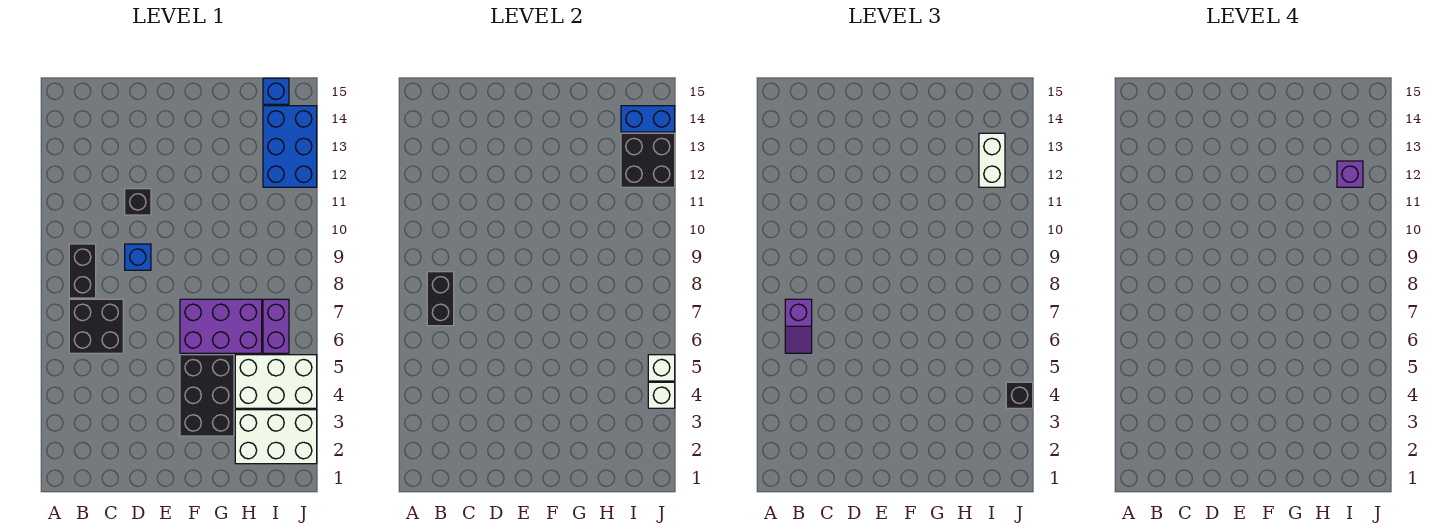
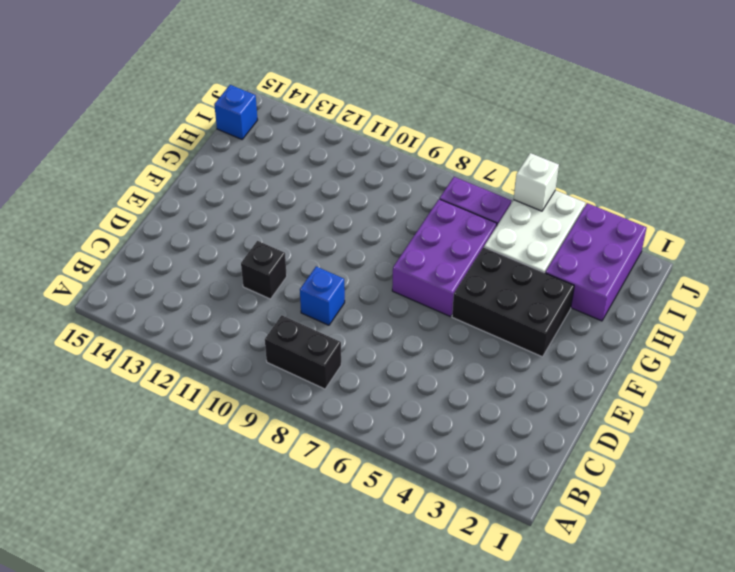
purple brick H2:J3 level 1 -> white brick H2:J3 level 1
none -> black brick B6:C7 level 1
none -> blue brick I12:J14 level 1
none -> black brick B7:B8 level 2

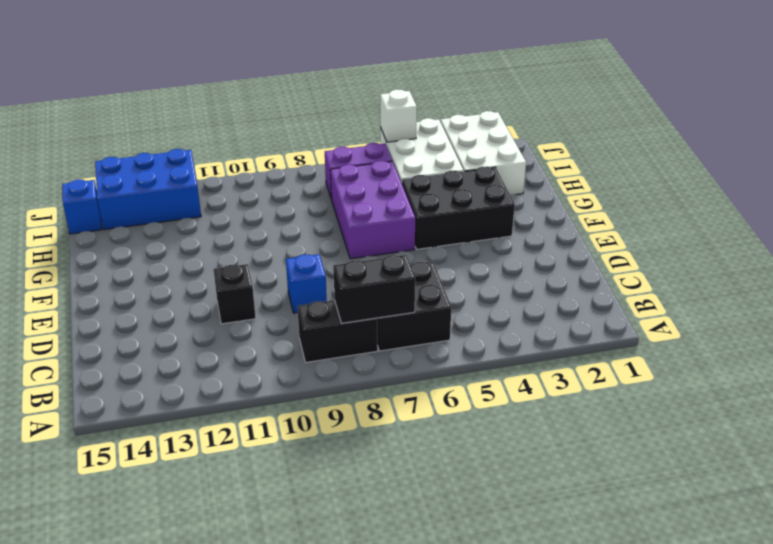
none -> black brick I12:J13 level 2
none -> blue brick I14:J14 level 2
none -> white brick J4 level 2

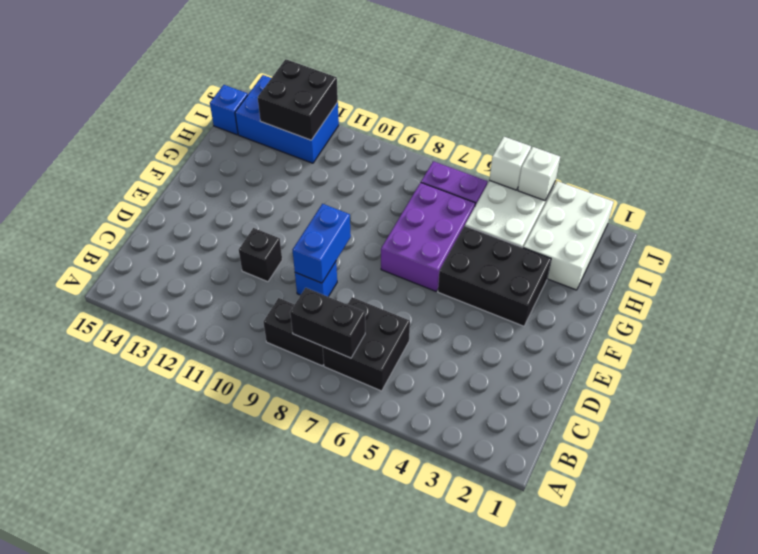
blue brick D9:E9 level 2 -> blue brick I14:J14 level 2
none -> purple slope B6:B7 level 3 top 7
none -> white brick I12:I13 level 3
none -> black brick J4 level 3

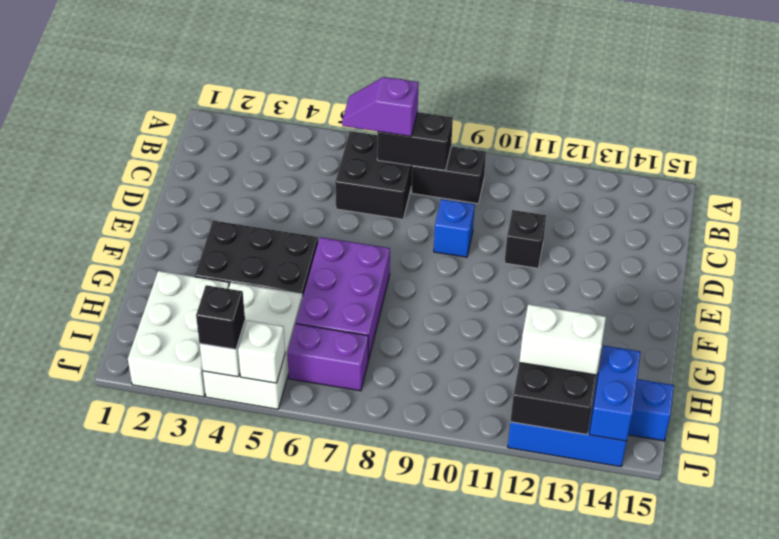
none -> purple brick I12 level 4

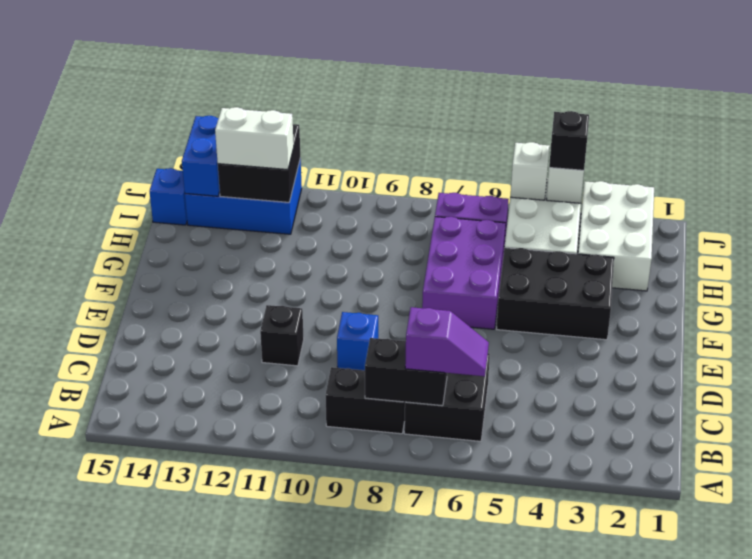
none -> purple brick I12 level 4

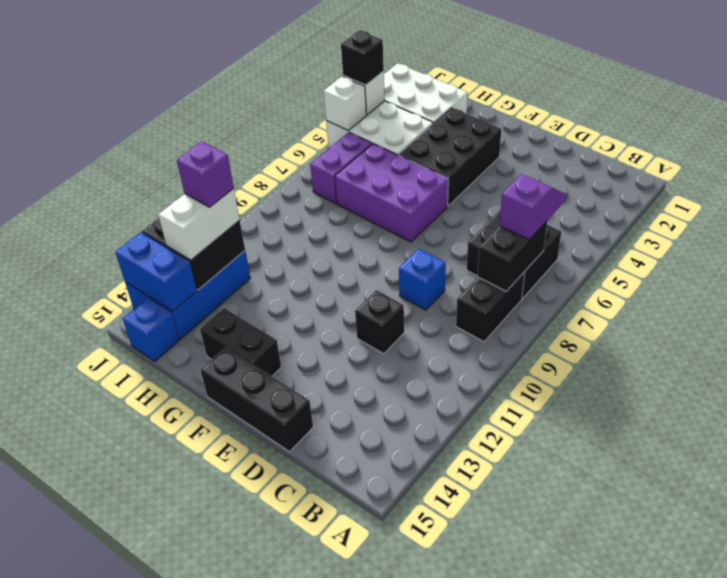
black brick D15:F15 level 1 -> none
black brick F14:G14 level 1 -> none

